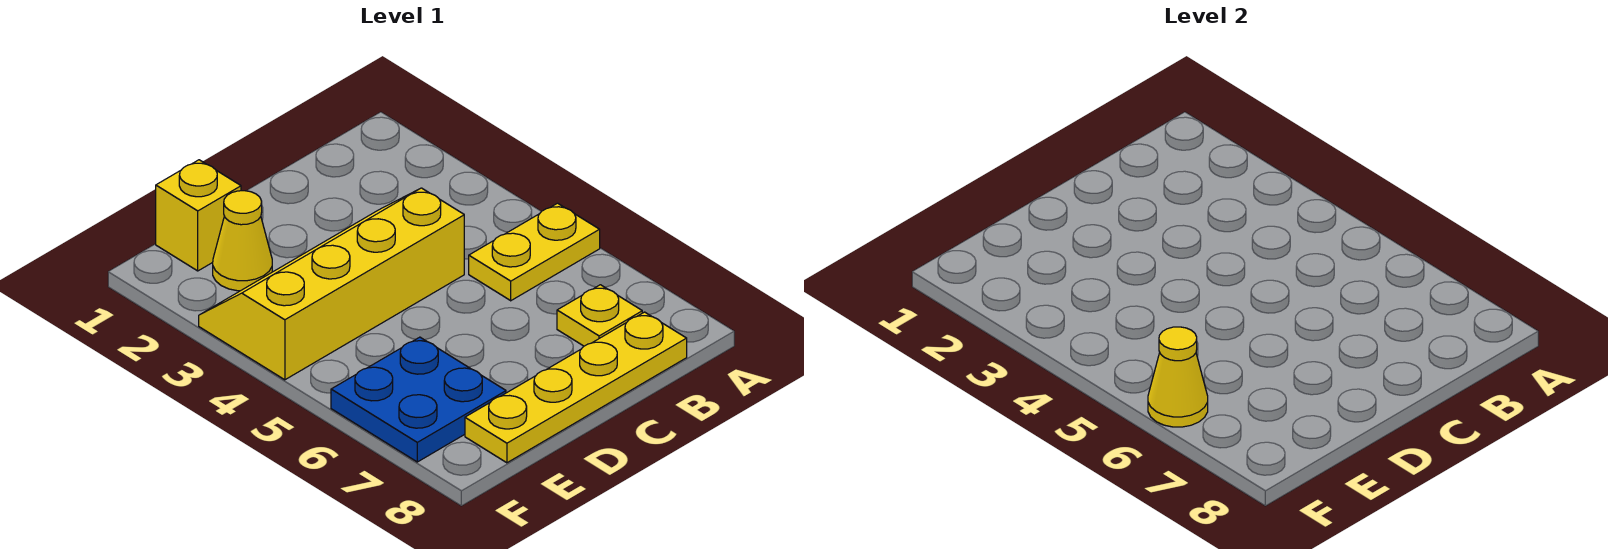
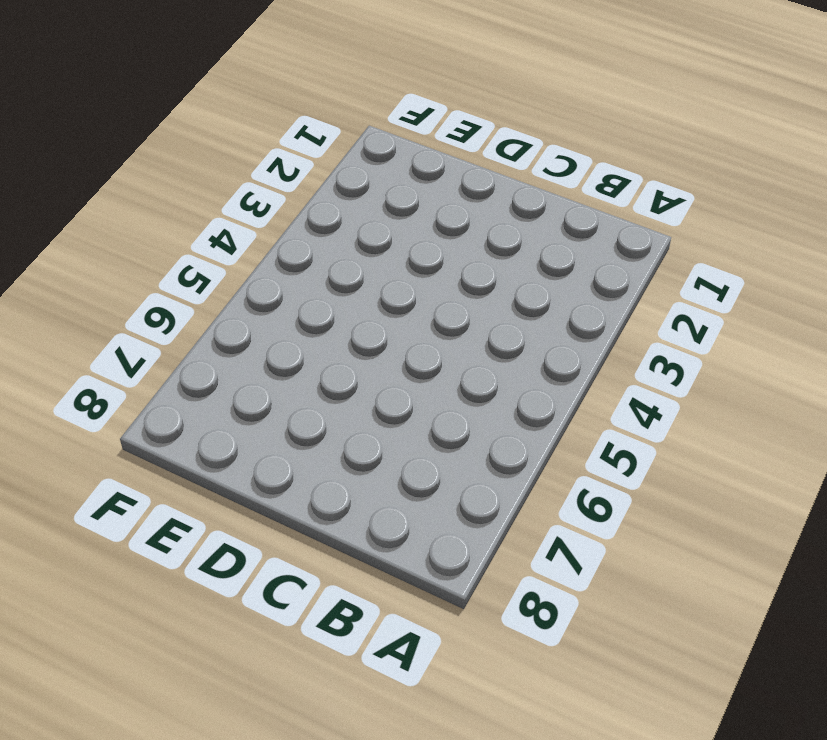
none -> yellow plate A5:B5 level 1
none -> yellow plate B7 level 1

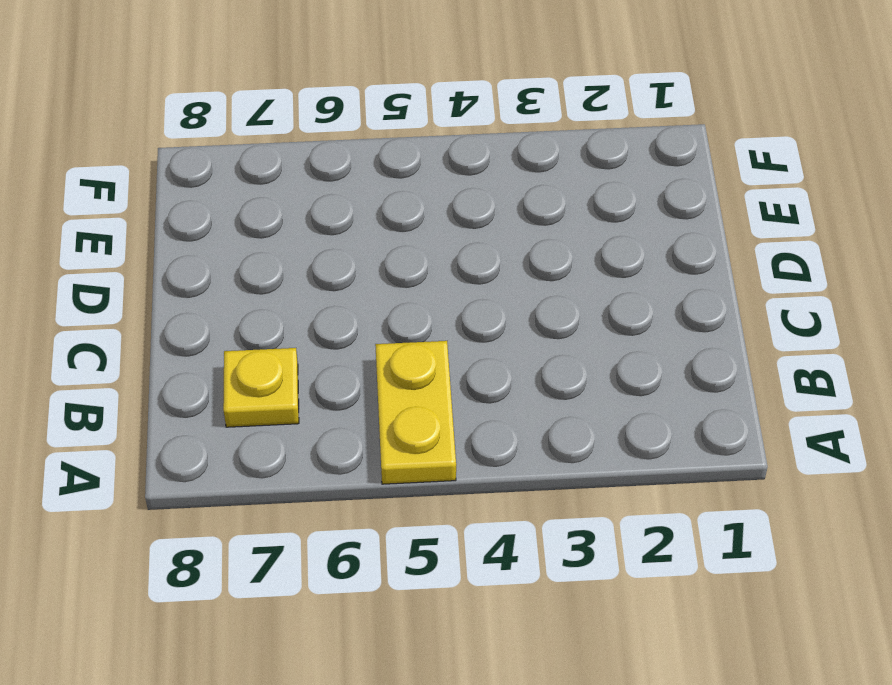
none -> yellow plate B8:E8 level 1
none -> yellow slope C3:F4 level 1 top 4

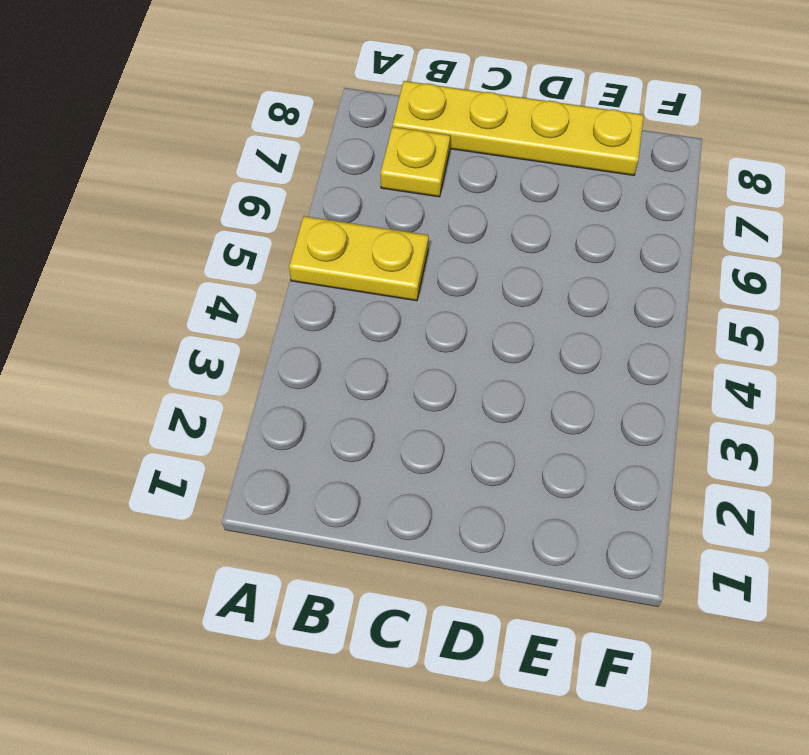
none -> yellow slope C3:F4 level 1 top 4
none -> yellow brick E1 level 1

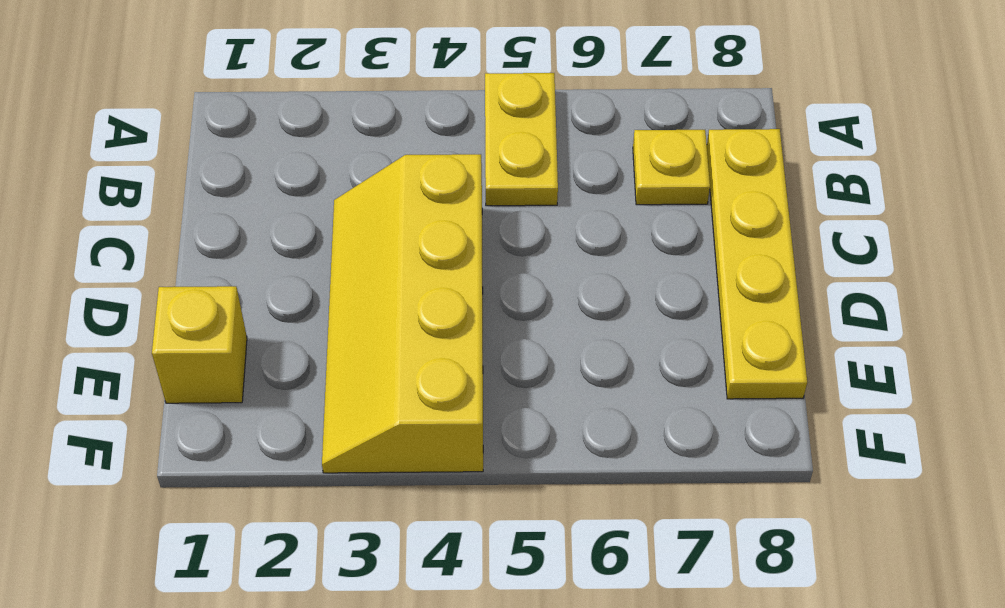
none -> yellow cone E2 level 1
none -> blue plate E6:F7 level 1

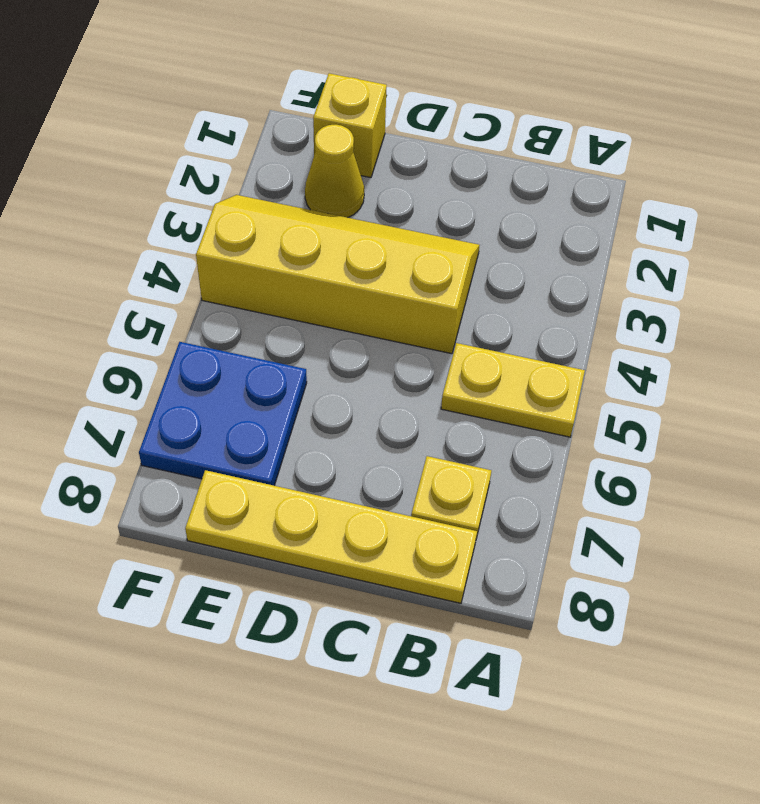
none -> yellow cone F6 level 2

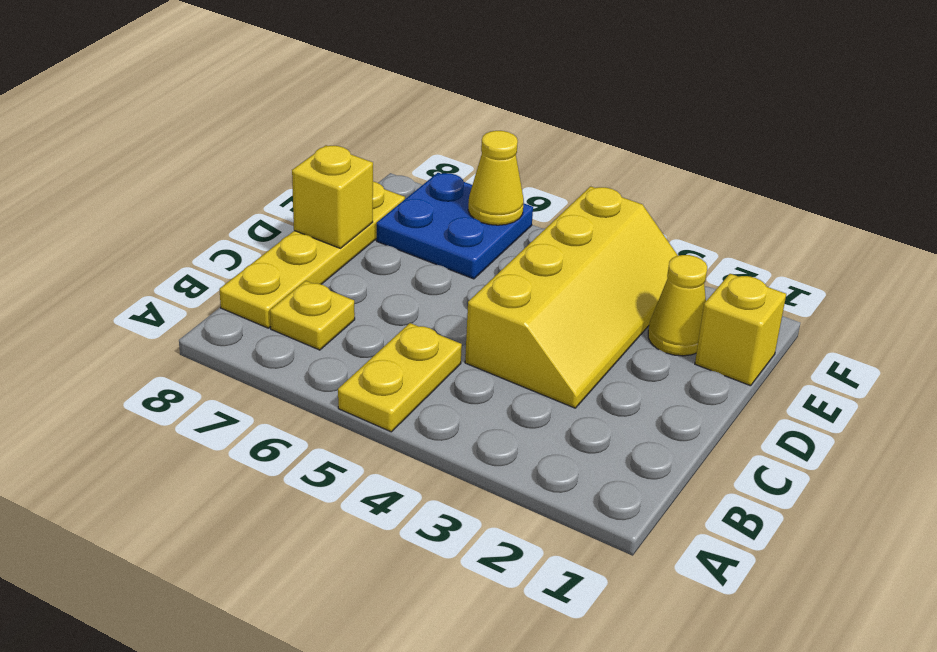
yellow brick D8 level 2 -> none

